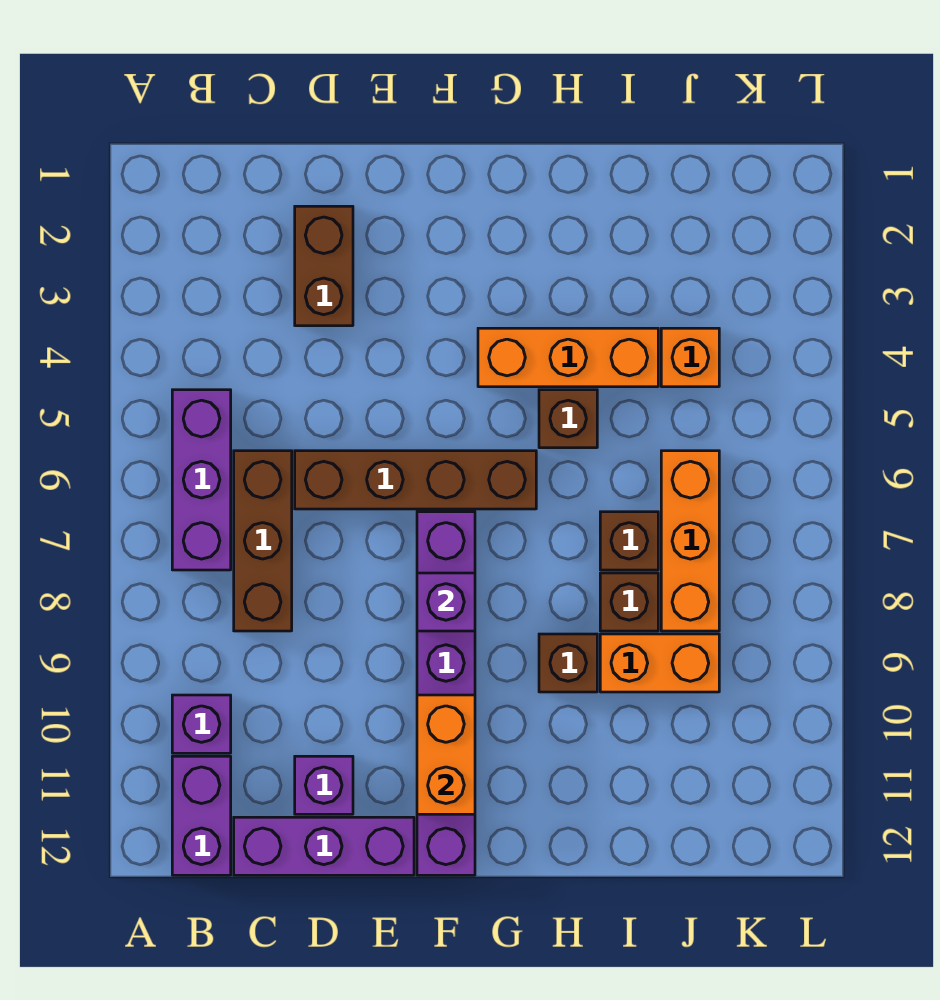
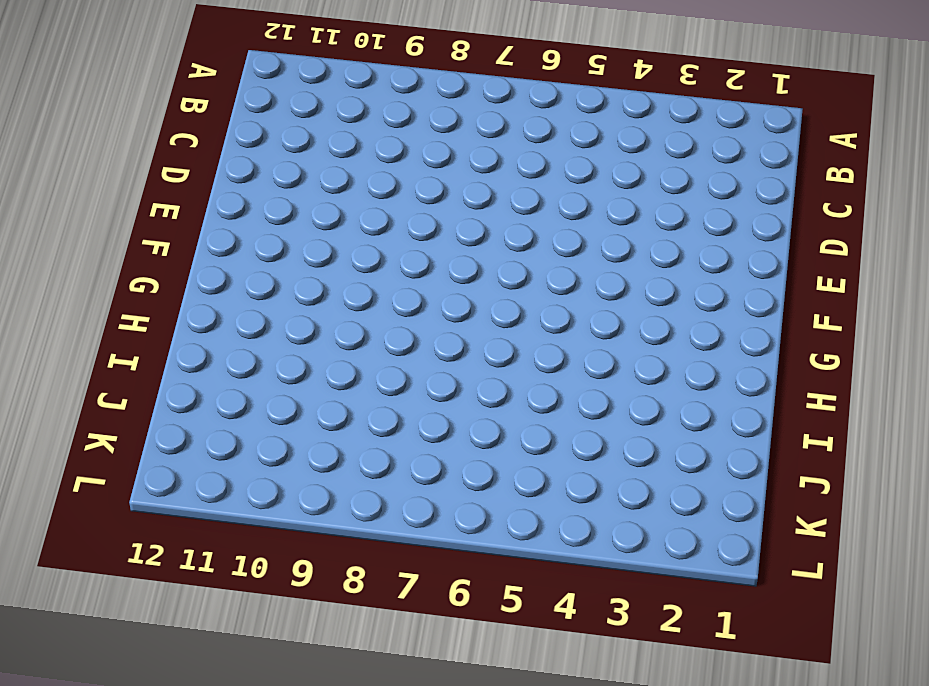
none -> purple brick B5:B7 level 1
none -> purple brick B10 level 1
none -> purple brick B11:B12 level 1

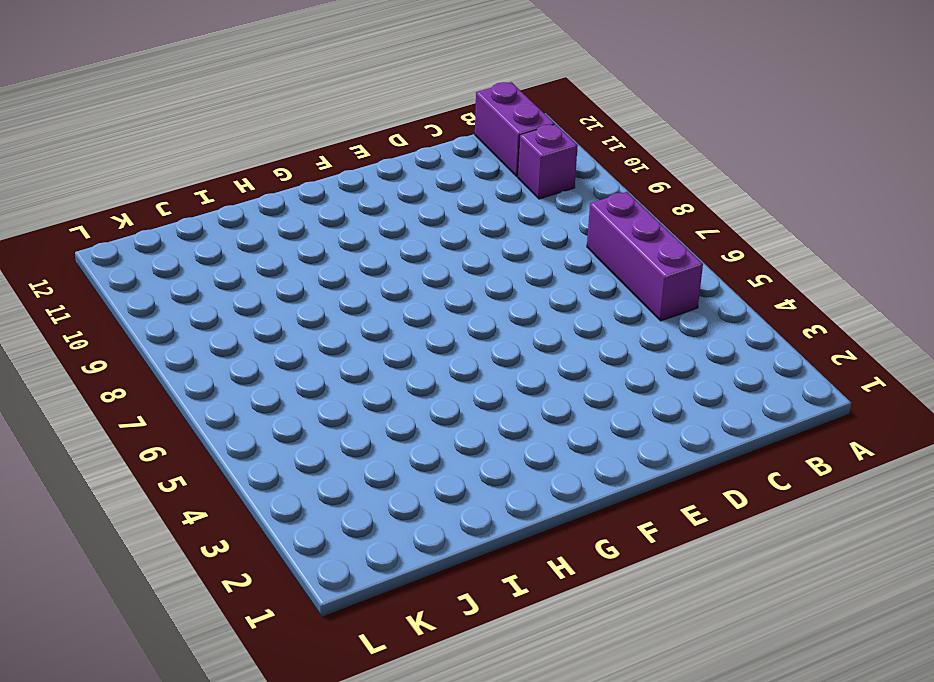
none -> brown brick C6:C8 level 1
none -> purple brick C12:E12 level 1
none -> brown brick D2:D3 level 1

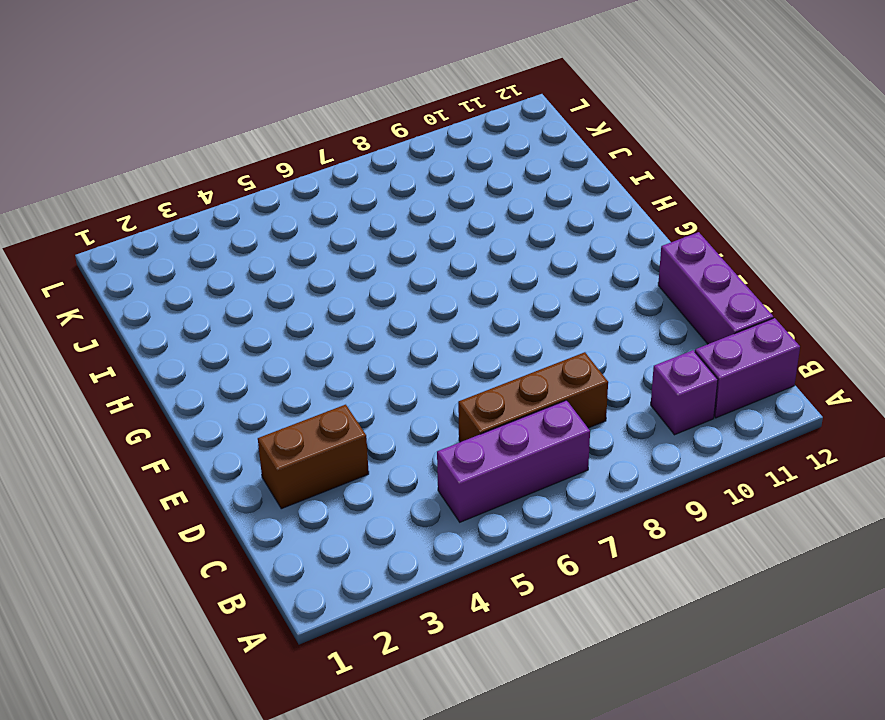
none -> brown brick D6:G6 level 1
none -> purple brick D11 level 1
none -> purple brick F7:F12 level 1

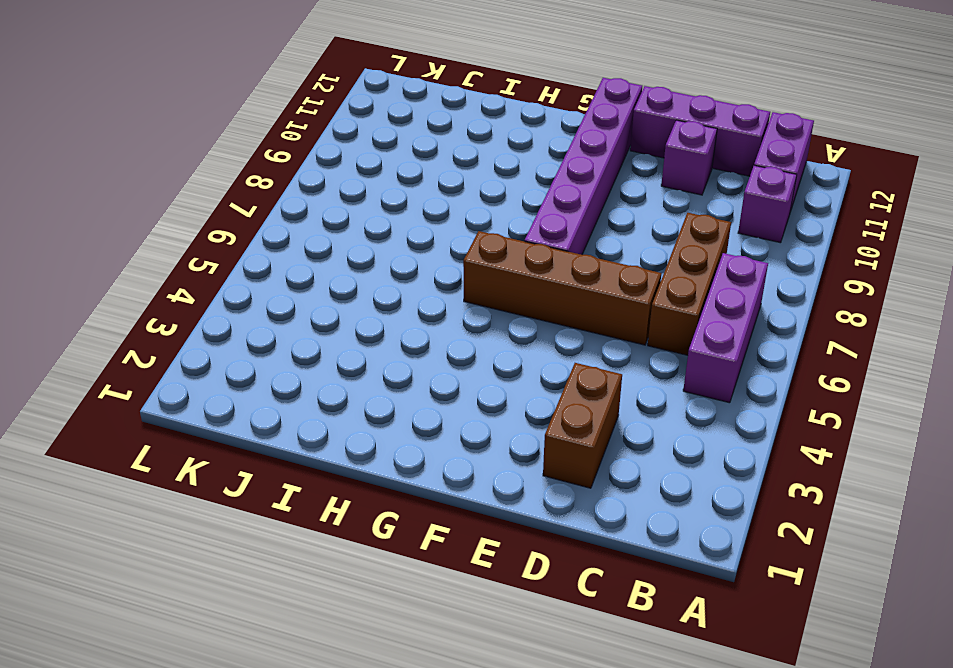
none -> orange brick G4:I4 level 1
none -> brown brick H5 level 1
none -> brown brick H9 level 1

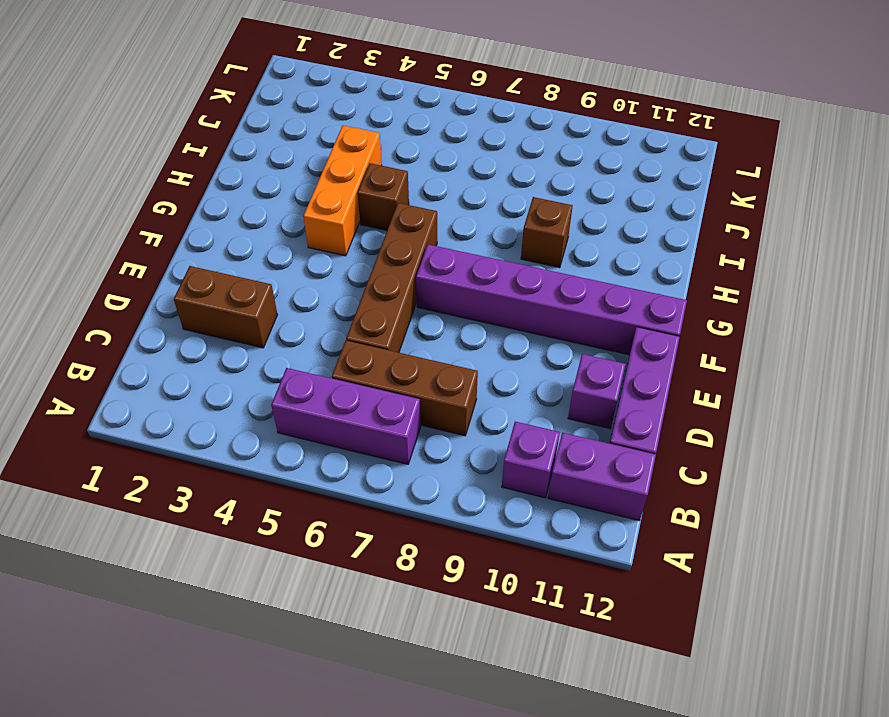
none -> brown brick I7 level 1
none -> brown brick I8 level 1
none -> orange brick I9:J9 level 1

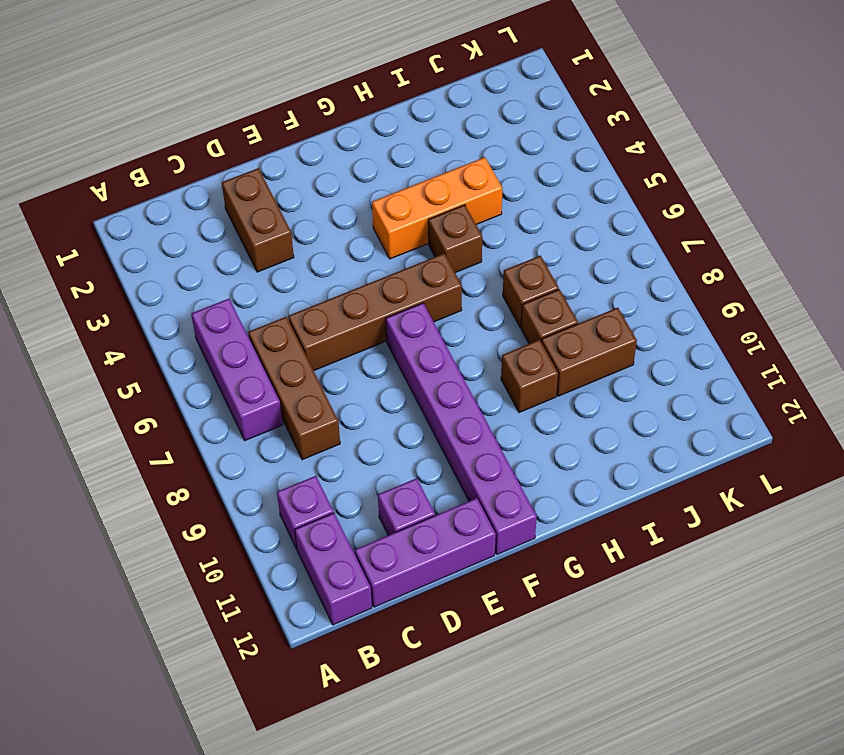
brown brick I9:J9 level 1 -> orange brick I9:J9 level 1
none -> orange brick J4 level 1
none -> orange brick J6:J8 level 1
none -> purple brick F8 level 2

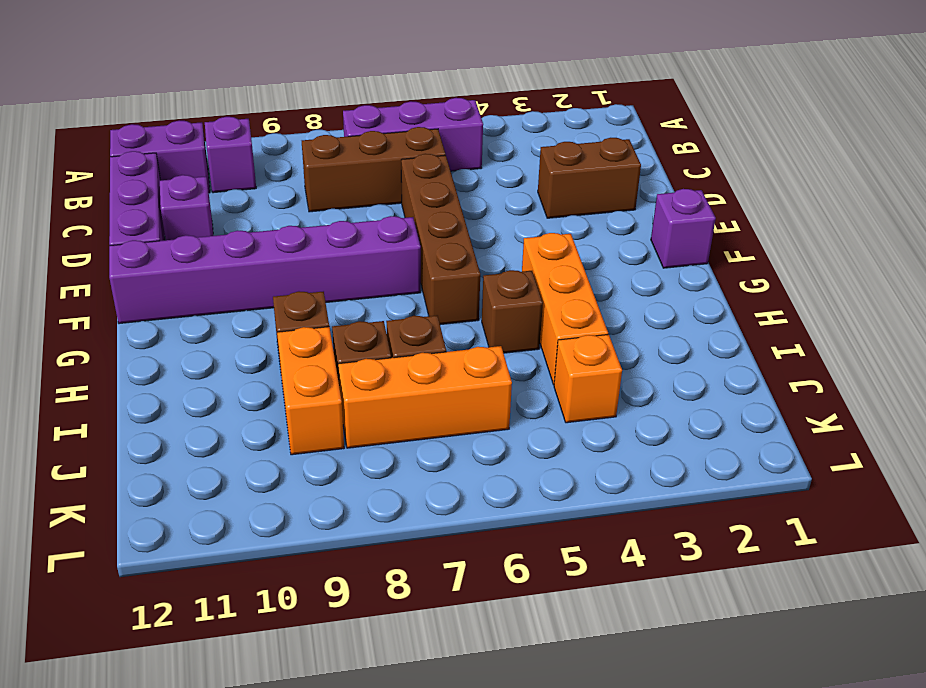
purple brick F1 level 1 -> purple brick F8 level 2
none -> orange brick F10:F11 level 2

